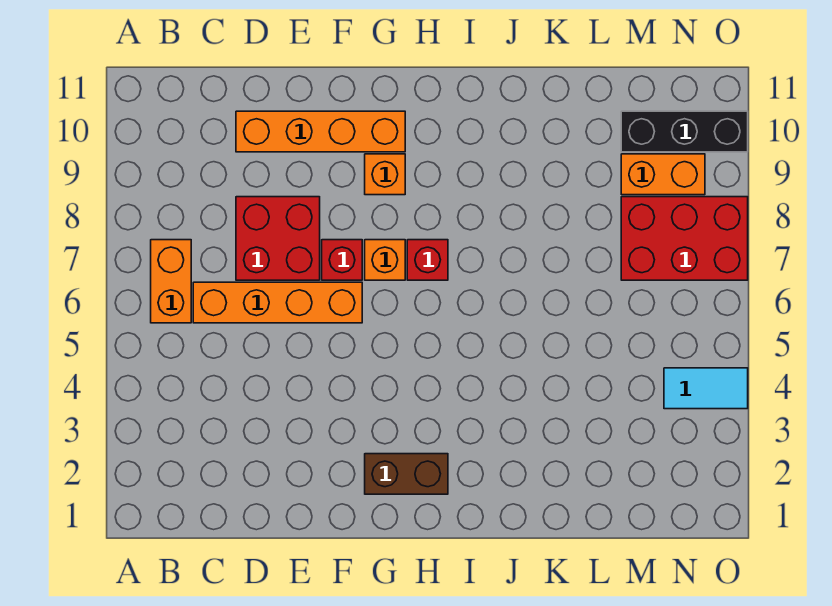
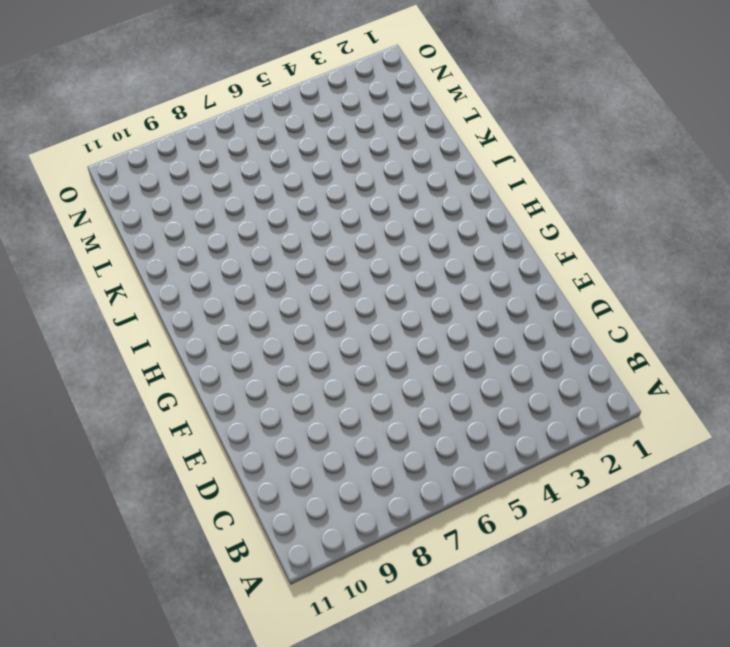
none -> orange brick B6:B7 level 1
none -> orange brick C6:F6 level 1
none -> red brick D7:E8 level 1

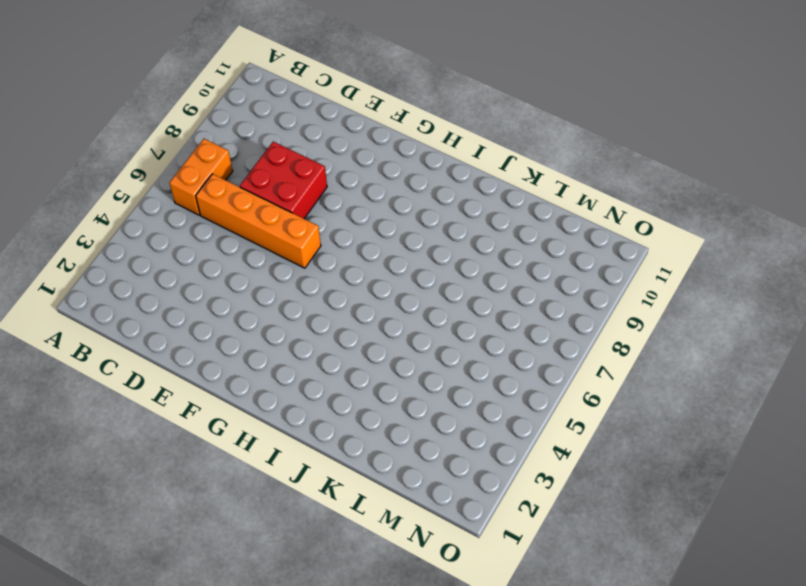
none -> orange brick D10:G10 level 1
none -> red brick F7 level 1
none -> brown brick G2:H2 level 1

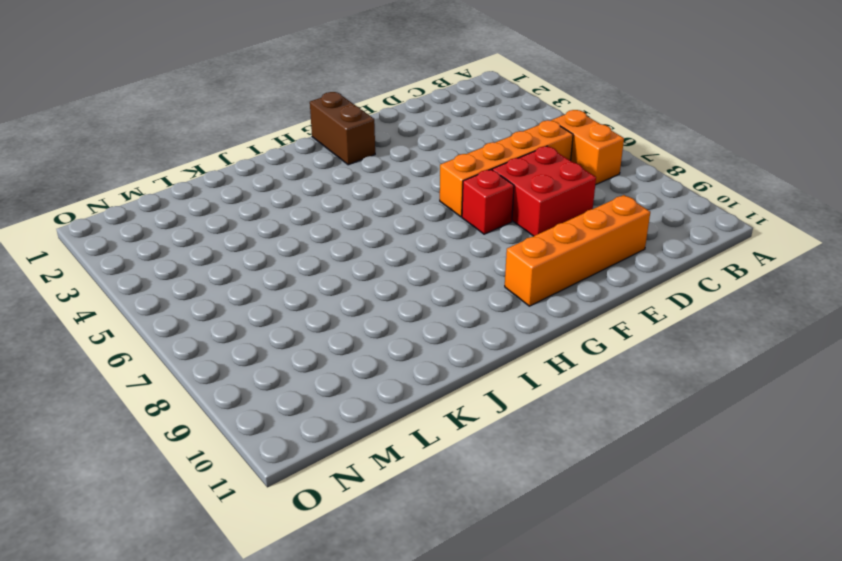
brown brick G1:G2 level 1 -> brown brick G2:H2 level 1
none -> orange brick G7 level 1
none -> orange brick G9 level 1
none -> red brick H7 level 1

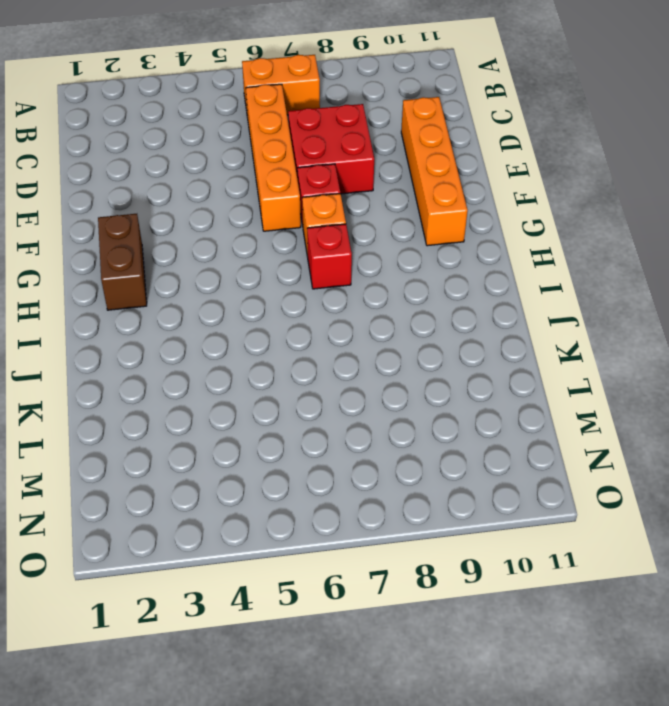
none -> orange brick G9 level 1
none -> red brick M7:O8 level 1
none -> orange brick M9:N9 level 1

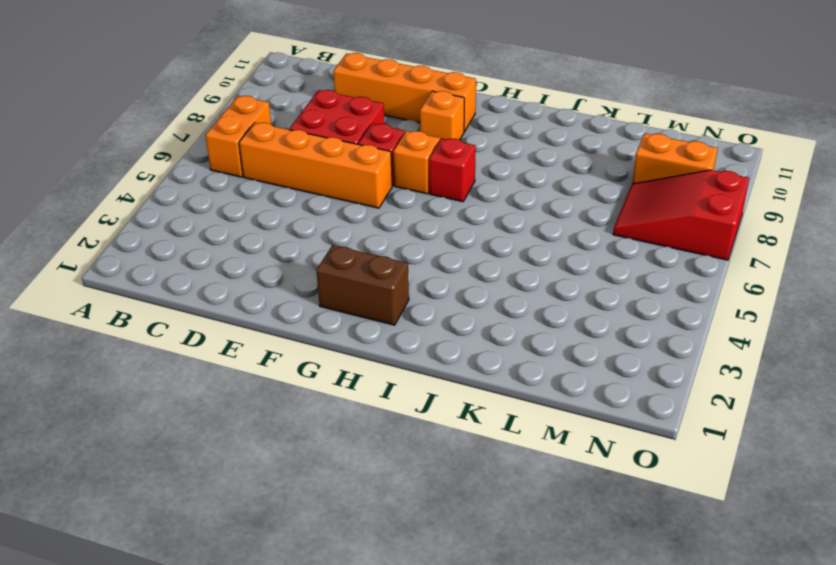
red slope M7:O8 level 1 top O -> red brick M7:O8 level 1
none -> black brick M10:O10 level 1
none -> cyan tile N4:O4 level 1

